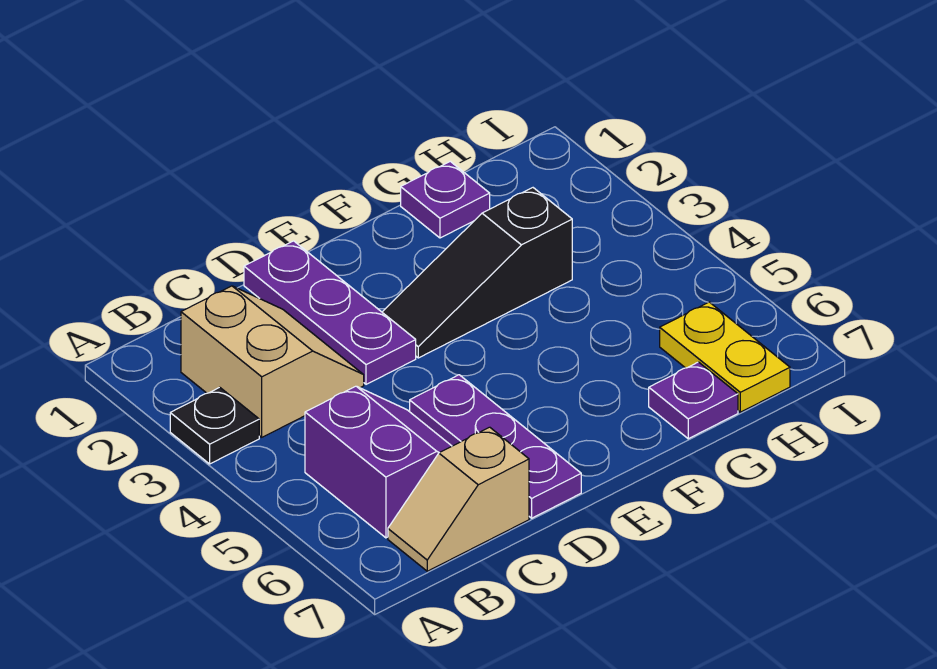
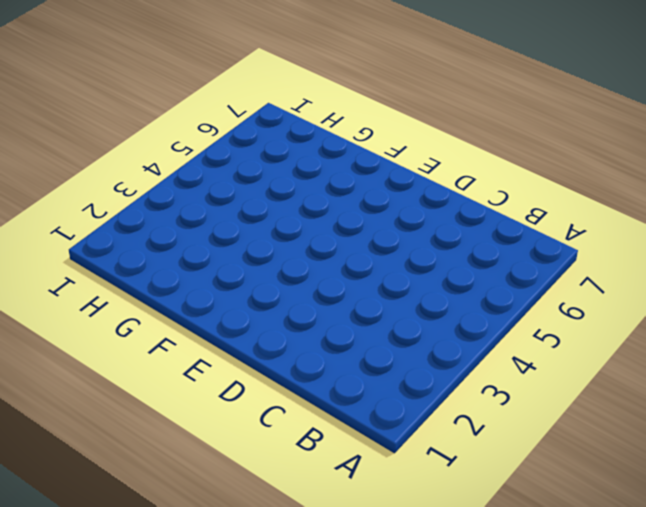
none -> black plate A3 level 1
none -> tan slope B2:C3 level 1 top B

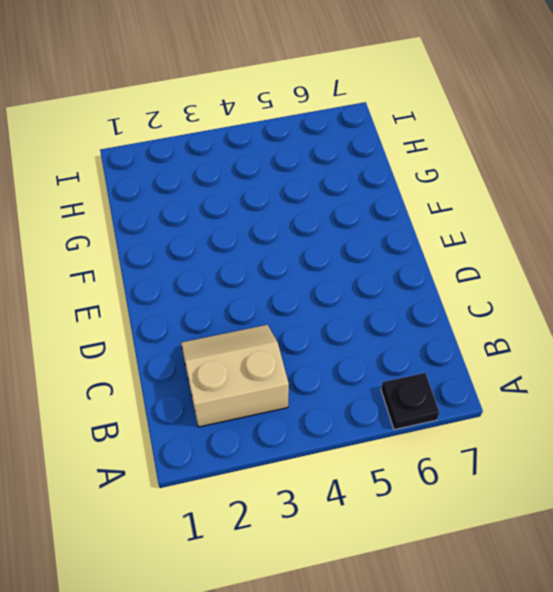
black plate A6 level 1 -> black plate A3 level 1
none -> purple slope B5:C6 level 1 top B
none -> tan slope B7:C7 level 1 top C

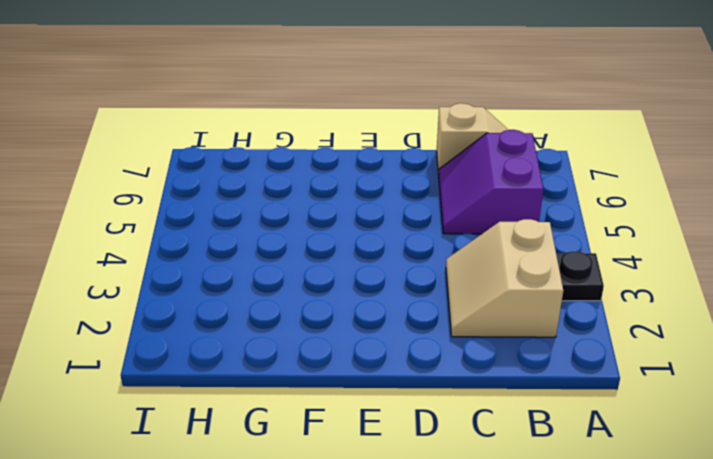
none -> purple plate D1:D3 level 1
none -> purple plate D5:D7 level 1

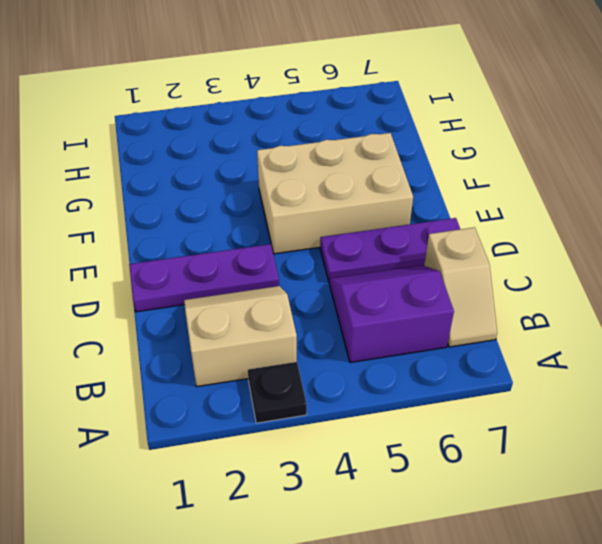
tan brick E4:F6 level 1 -> none
none -> black slope E3:G3 level 1 top G
none -> purple plate G1 level 1

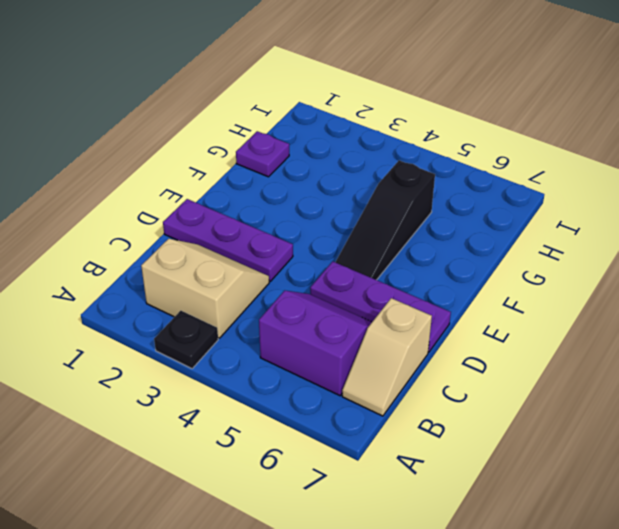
black slope E5:G5 level 1 top G -> black slope E3:G3 level 1 top G
none -> purple plate G7 level 1
none -> yellow plate H6:H7 level 1

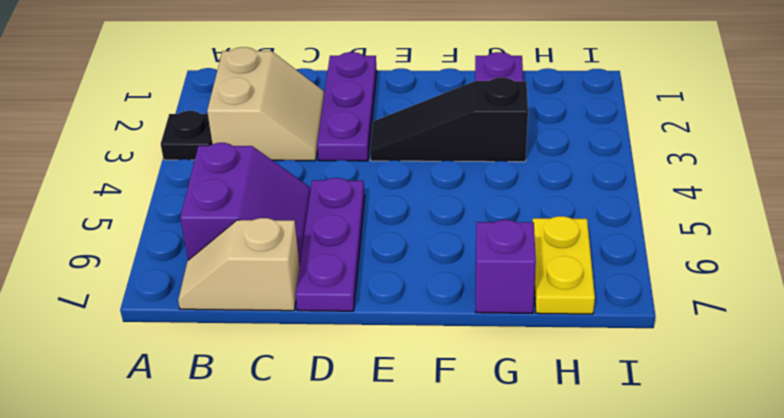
purple brick G7 level 1 -> purple plate G7 level 1

